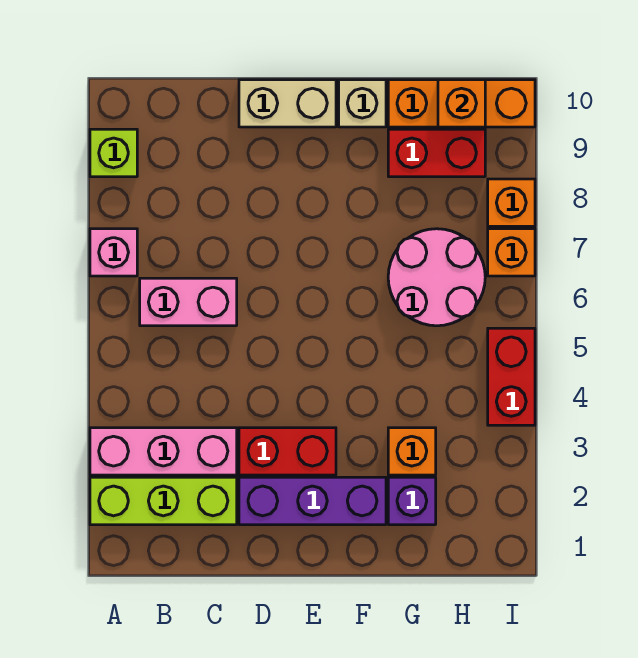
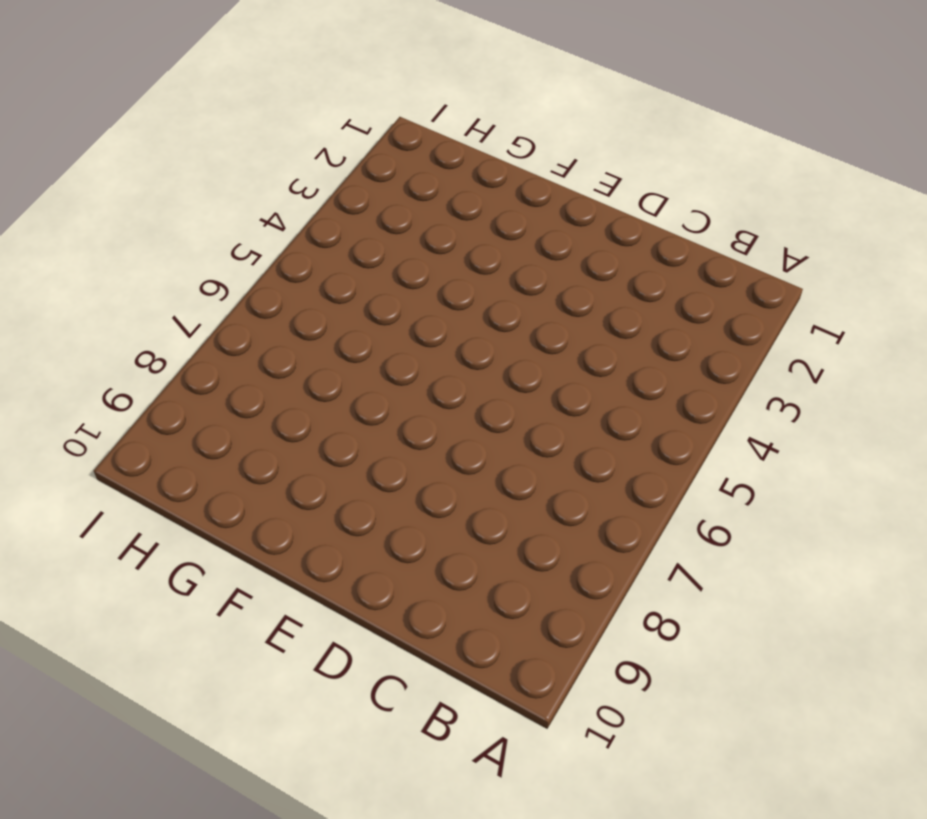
none -> lime brick A2:C2 level 1
none -> pink brick A3:C3 level 1
none -> pink brick A7 level 1

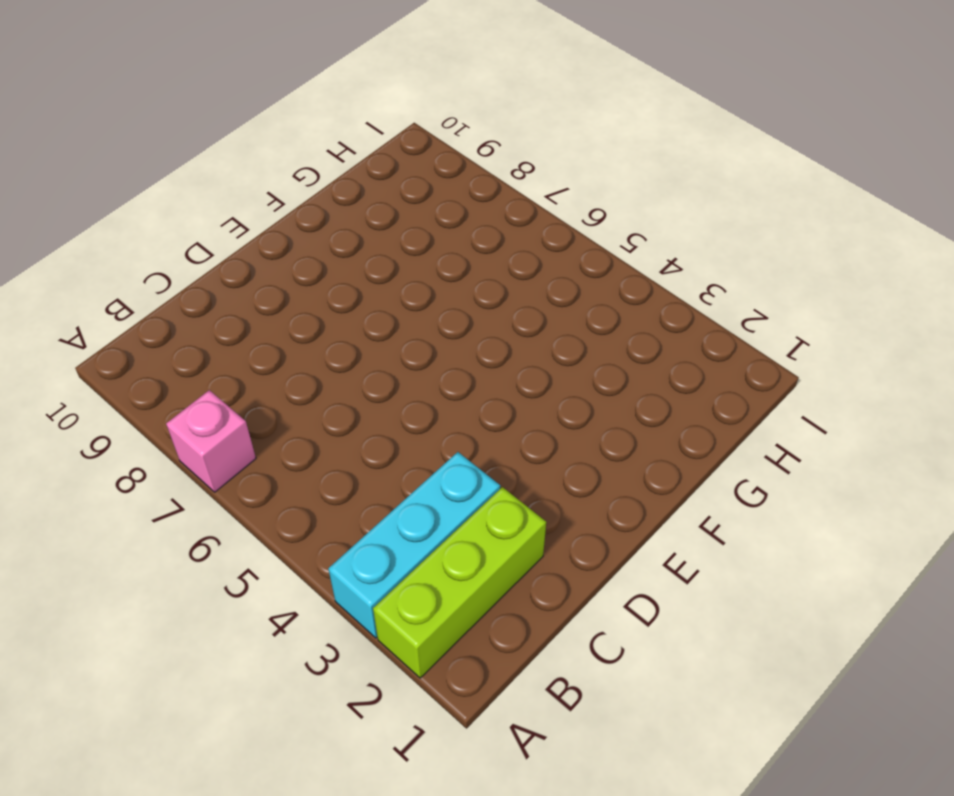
cyan brick A3:C3 level 1 -> pink brick A3:C3 level 1
none -> lime brick A9 level 1
none -> pink brick B6:C6 level 1
none -> purple brick D2:F2 level 1

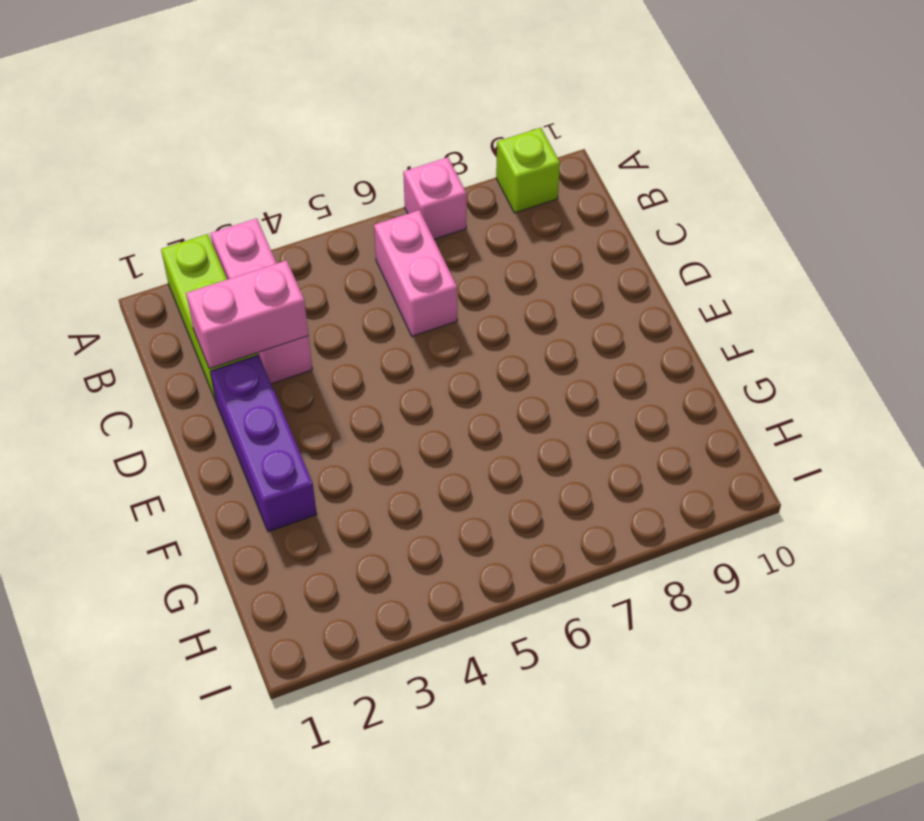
pink brick C2:C3 level 2 -> none
none -> red brick D3:E3 level 1
none -> tan brick D10:E10 level 1
none -> tan brick F10 level 1

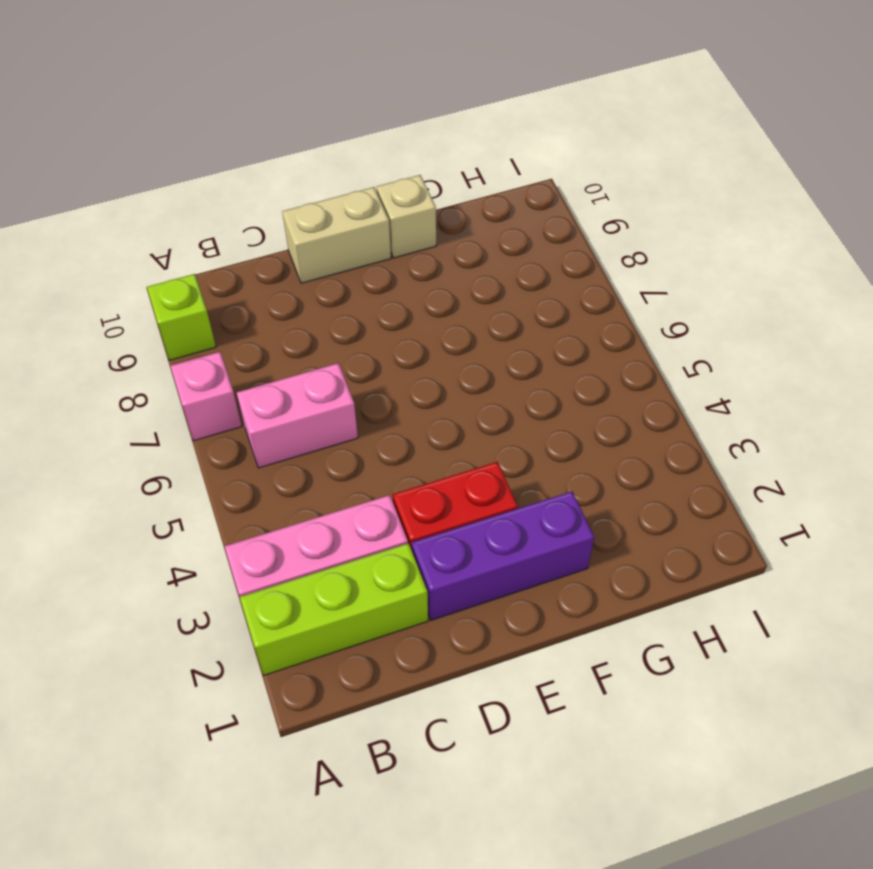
none -> purple brick G2 level 1
none -> orange brick G3 level 1
none -> pink round brick G6:H7 level 1

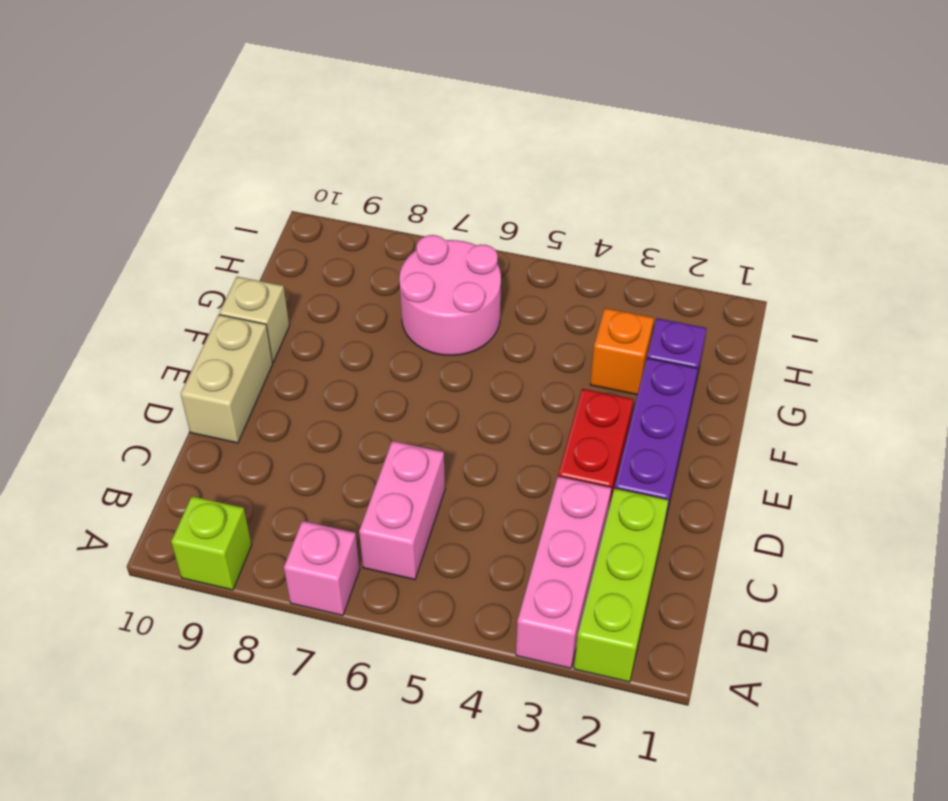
none -> red brick G9:H9 level 1
none -> orange brick G10:I10 level 1
none -> red brick I4:I5 level 1

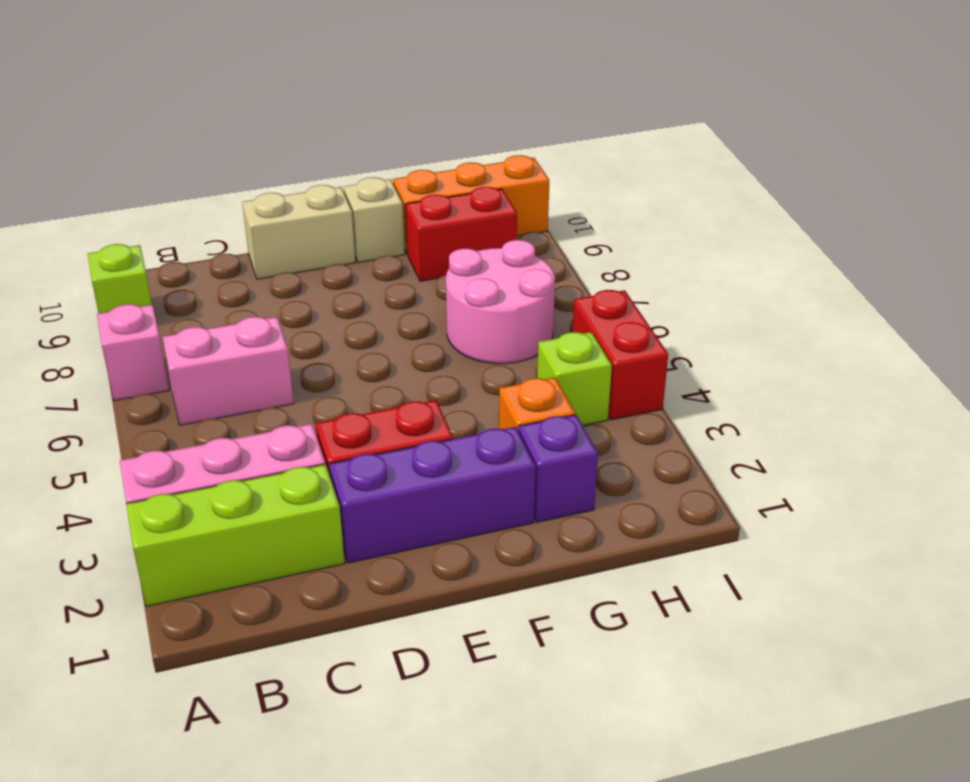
lime brick H4 level 1 -> none
none -> orange brick I7 level 1
none -> orange brick I8 level 1
none -> orange brick H10 level 2

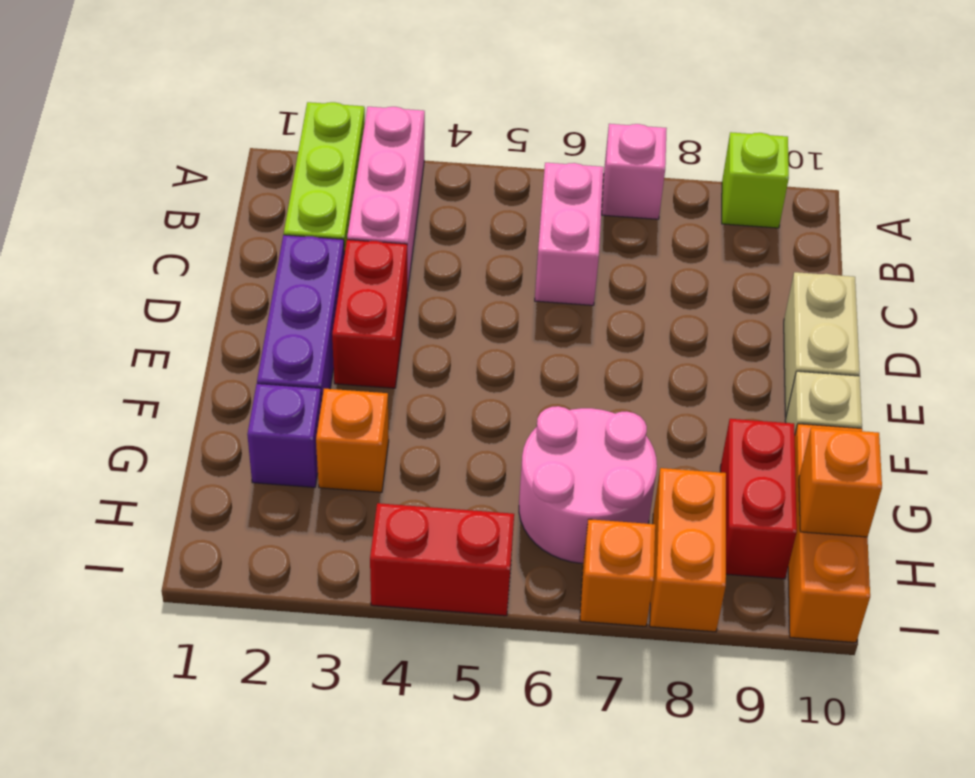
orange brick H8:I8 level 1 -> orange brick I8 level 1

